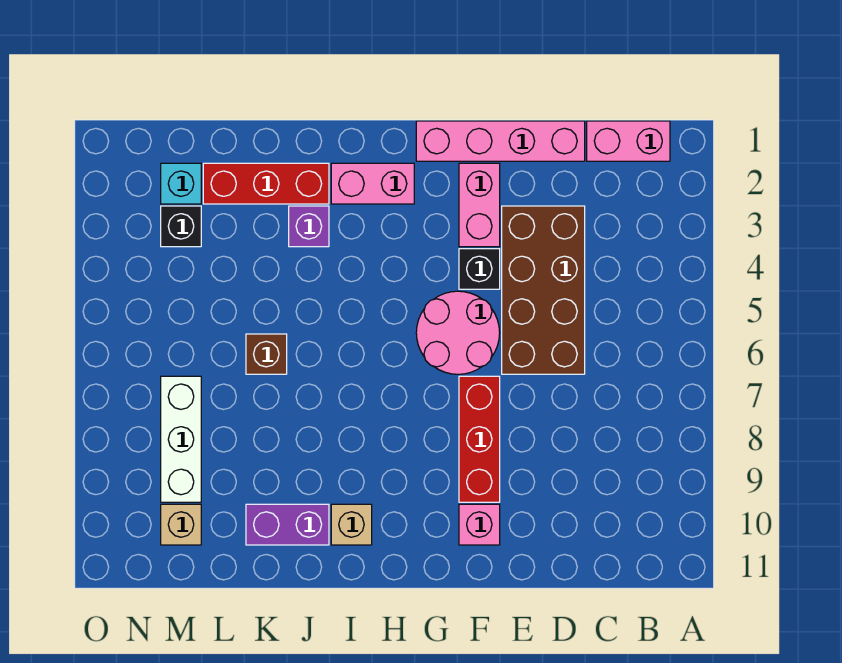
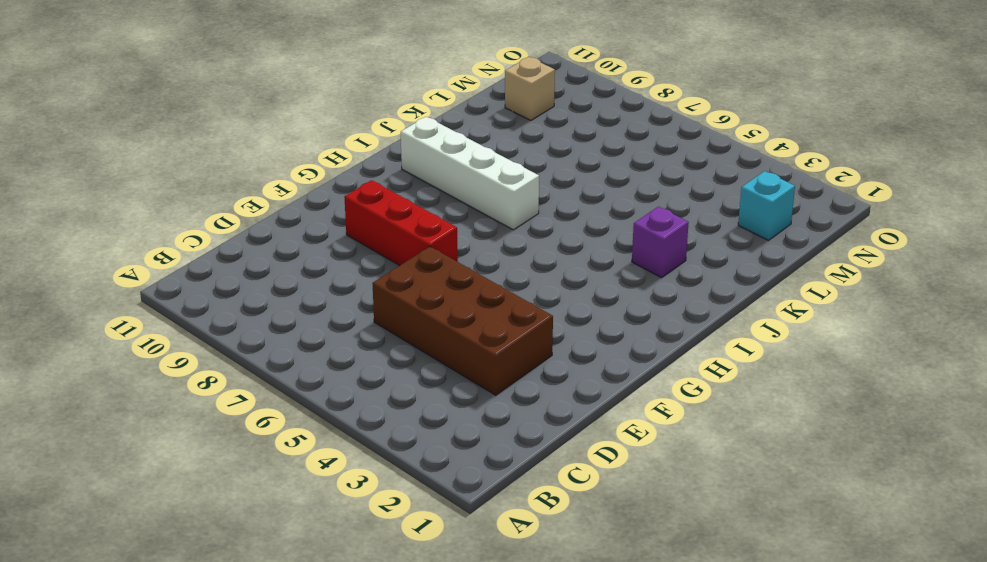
white brick I7:I10 level 1 -> tan brick I10 level 1
none -> pink brick B1:C1 level 1
none -> pink brick D1:G1 level 1
none -> pink brick F2:F3 level 1

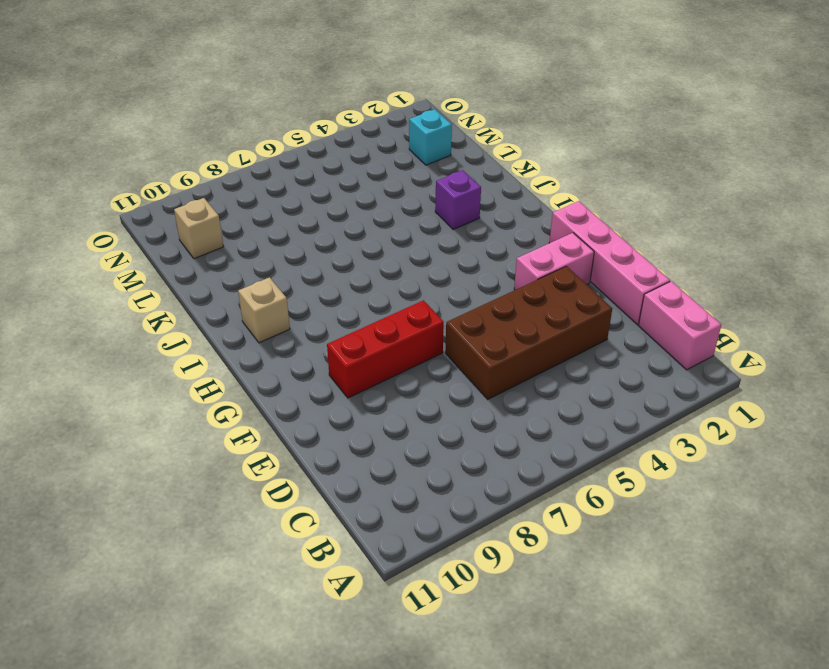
none -> black brick F4 level 1
none -> pink round brick F5:G6 level 1
none -> pink brick F10 level 1

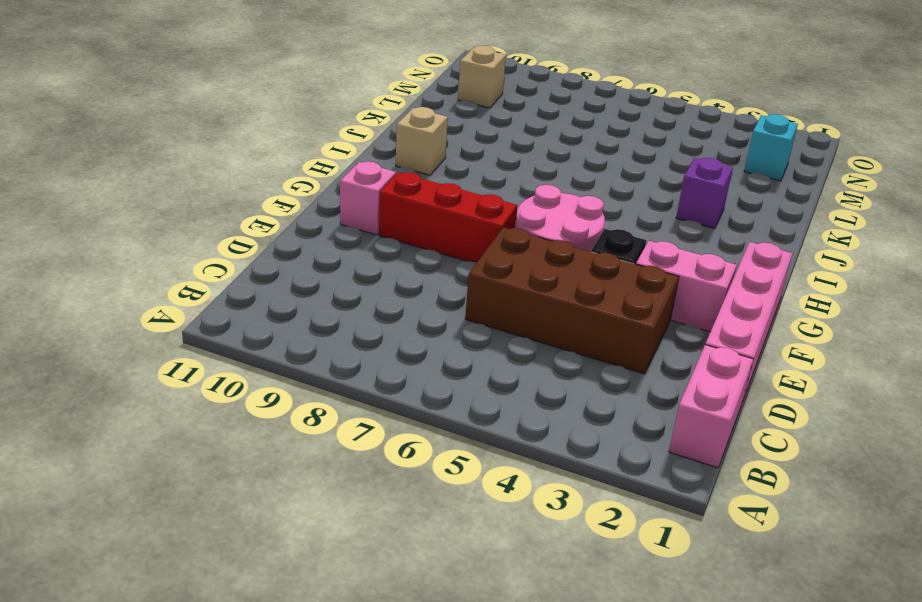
none -> pink brick H2:I2 level 1
none -> red brick J2:L2 level 1
none -> purple brick J10:K10 level 1

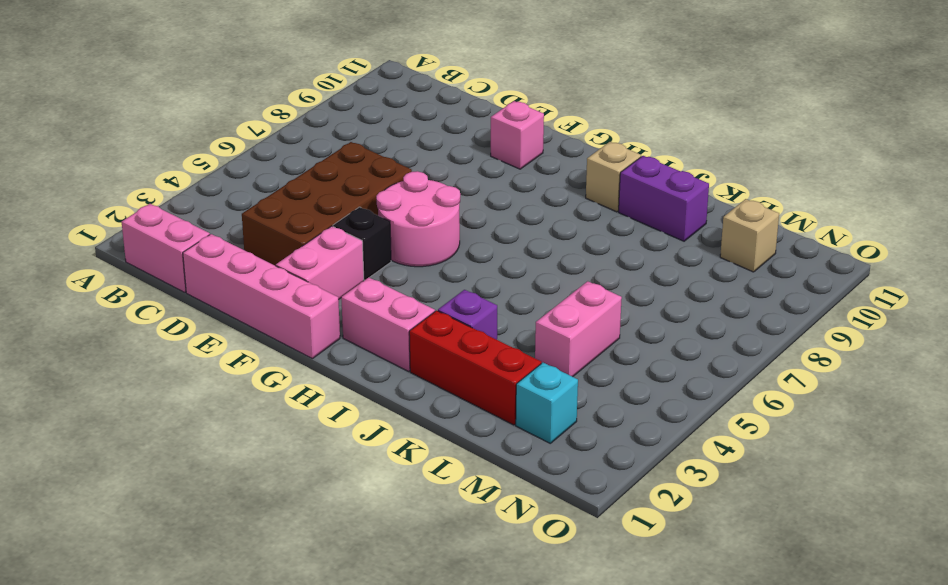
pink brick L4:L5 level 1 -> none
none -> red brick F7:F9 level 1
none -> brown brick K6 level 1
none -> black brick M3 level 1

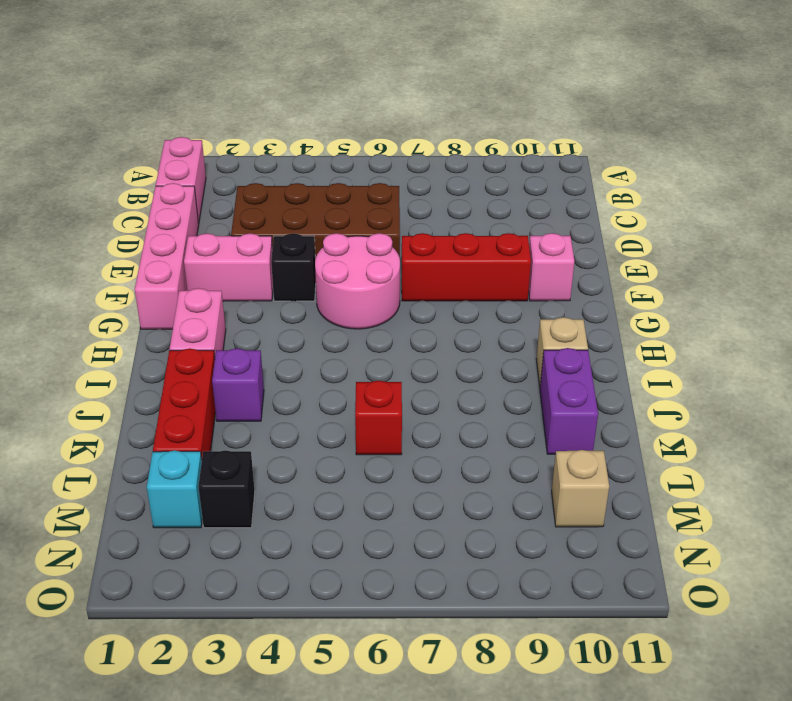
red brick K6 level 1 -> brown brick K6 level 1
none -> white brick M7:M9 level 1

